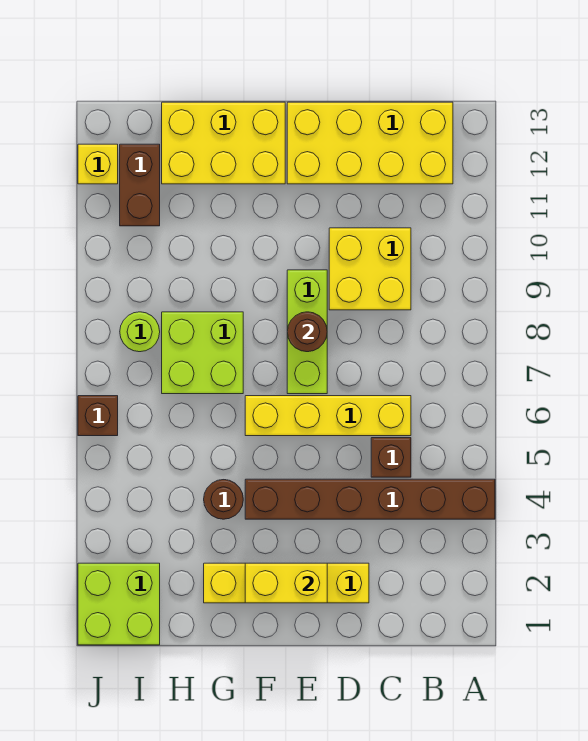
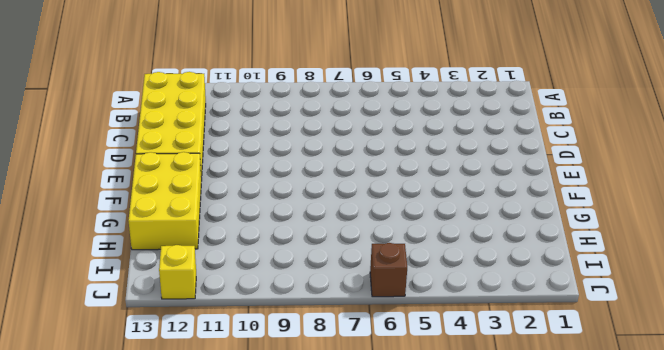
none -> brown brick A4:F4 level 1
none -> brown brick C5 level 1
none -> yellow brick C6:F6 level 1

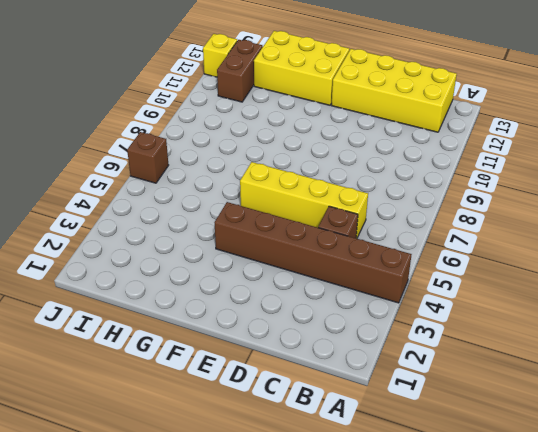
none -> yellow brick C9:D10 level 1
none -> yellow brick D2:G2 level 1
none -> lime brick E7:E9 level 1

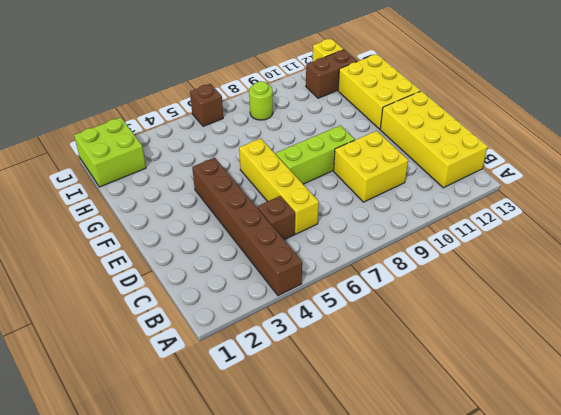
none -> yellow brick D2:G2 level 1
none -> brown round brick G4 level 1
none -> lime brick G7:H8 level 1

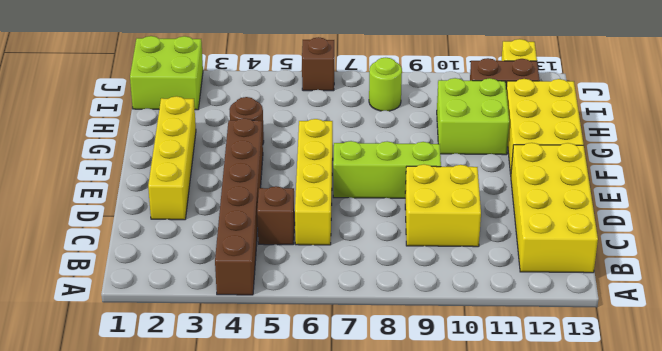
lime brick G10:H11 level 1 -> lime brick G7:H8 level 1
none -> yellow brick E2:F2 level 2
none -> brown round brick E8 level 2

